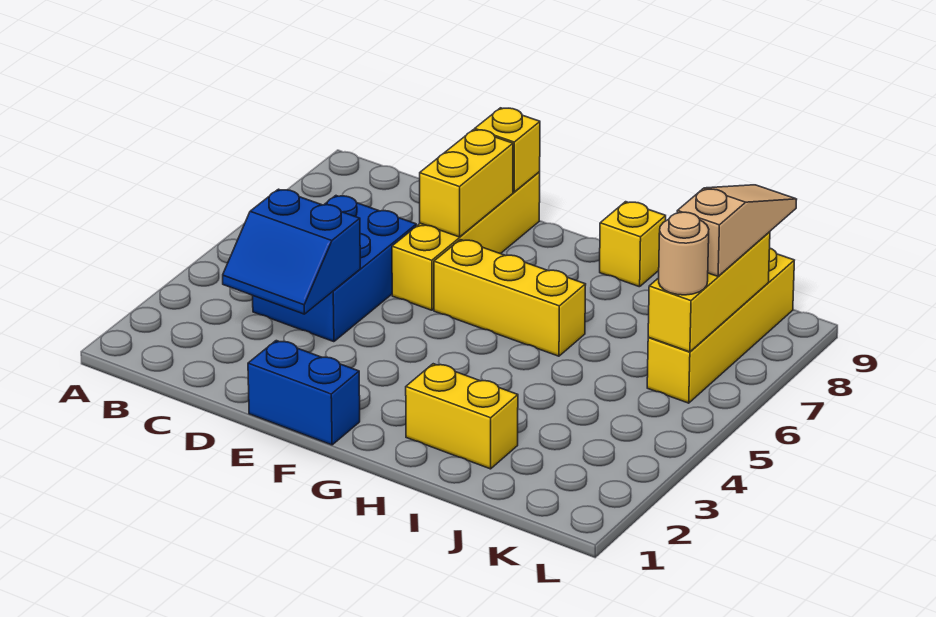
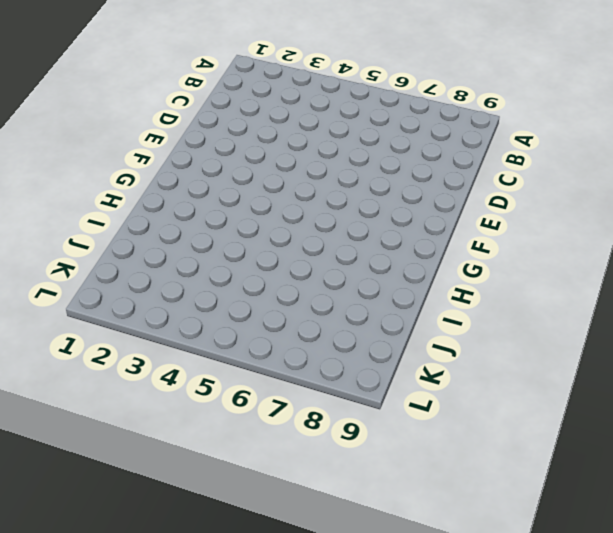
none -> blue brick C4:D6 level 1
none -> blue brick E1:F1 level 1
none -> yellow brick E6:E9 level 1

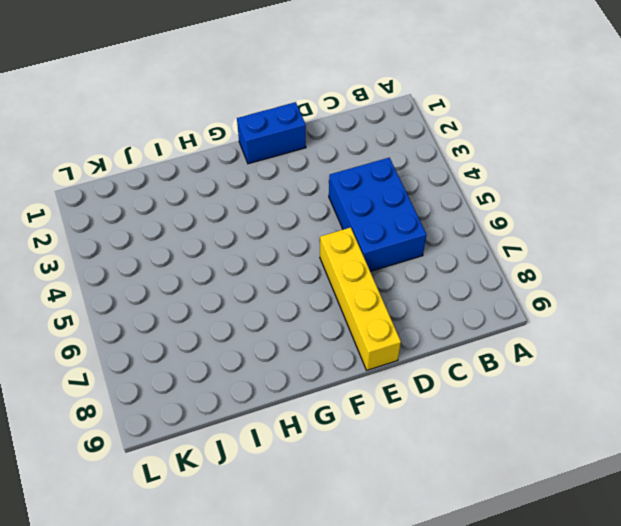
none -> yellow brick F6:H6 level 1
none -> yellow brick H2:I2 level 1
none -> yellow brick H9 level 1

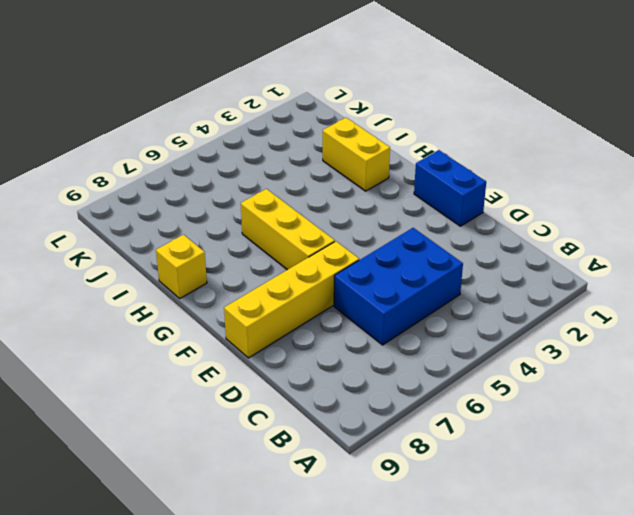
none -> yellow brick K6:K9 level 1
none -> blue slope C3:D4 level 2 top 4
none -> yellow brick E7:E8 level 2

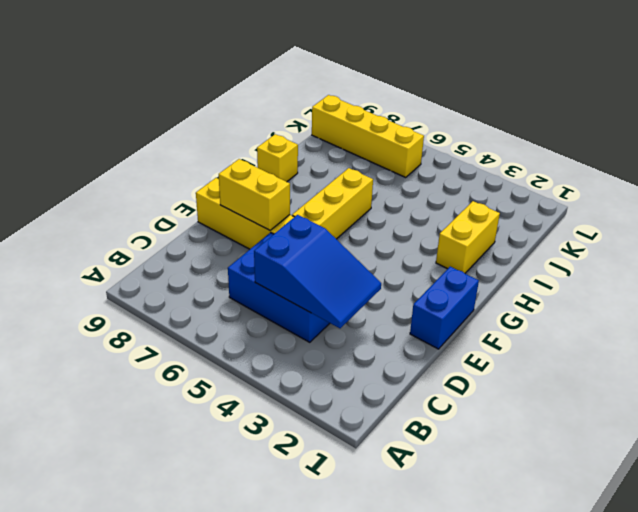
blue slope C3:D5 level 2 top 5 -> blue slope C3:D4 level 2 top 4
none -> yellow brick E9 level 2
none -> yellow brick K6:K8 level 2
none -> tan round brick K6 level 3

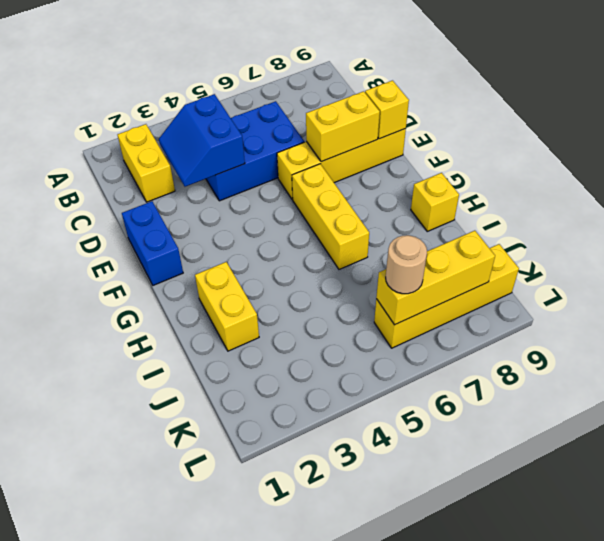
yellow brick B2:C2 level 1 -> none
none -> tan slope K7:K9 level 3 top 7

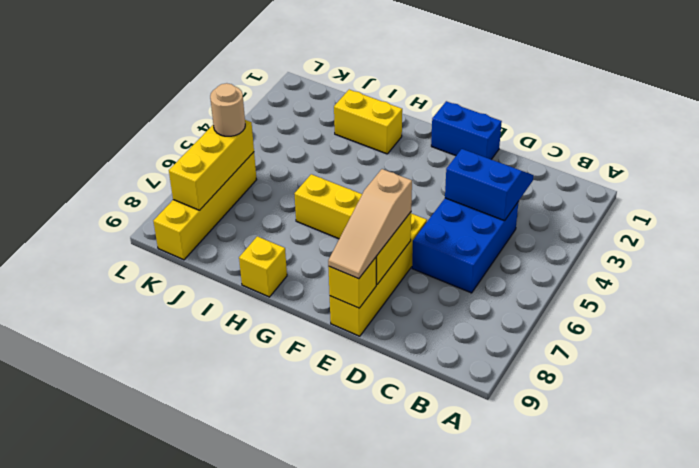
tan slope E7:E9 level 3 top 7 -> tan slope K7:K9 level 3 top 7

